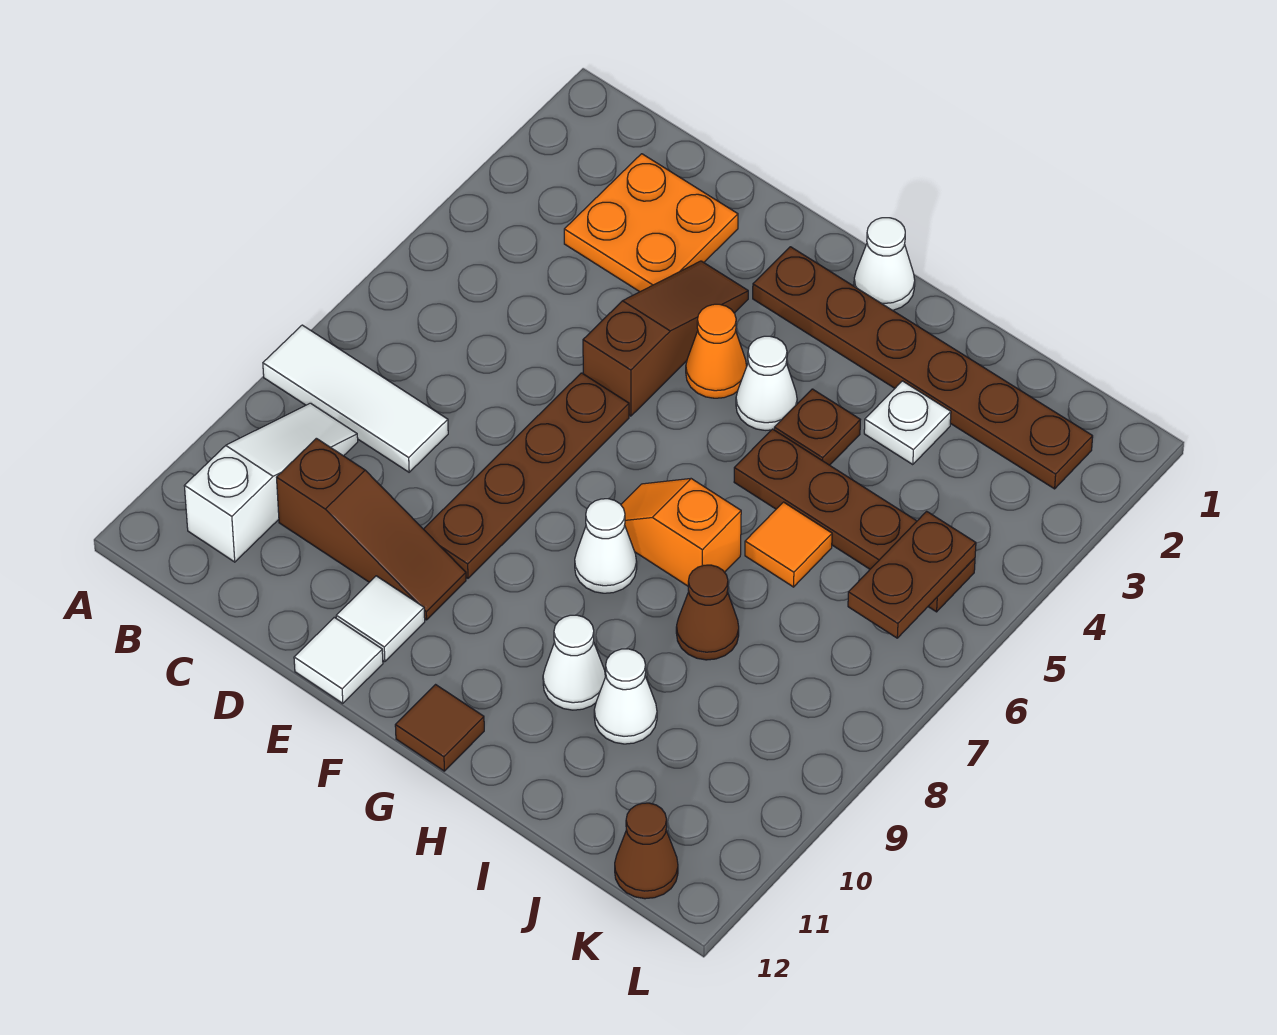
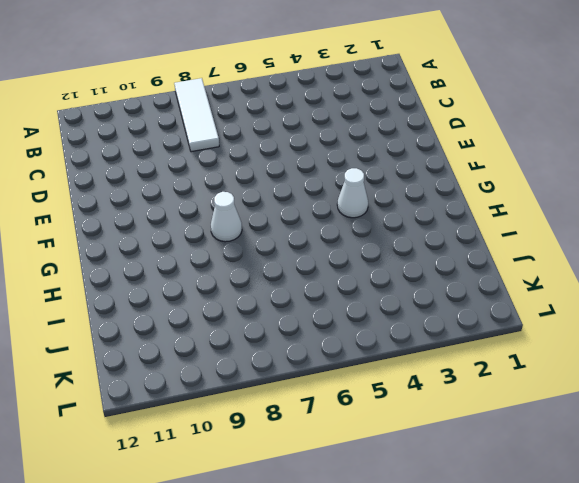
none -> white slope B9:B11 level 1 top 11
none -> orange plate C2:D3 level 1
none -> brown slope C10:E10 level 1 top C

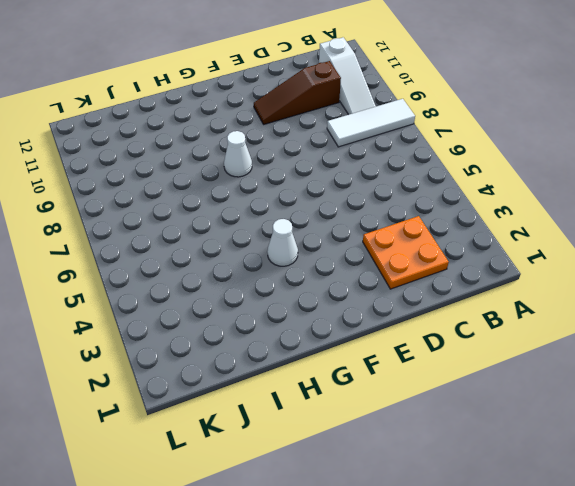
none -> brown slope E3:E5 level 1 top 5
none -> brown plate E6:E9 level 1
none -> white tile E11 level 1

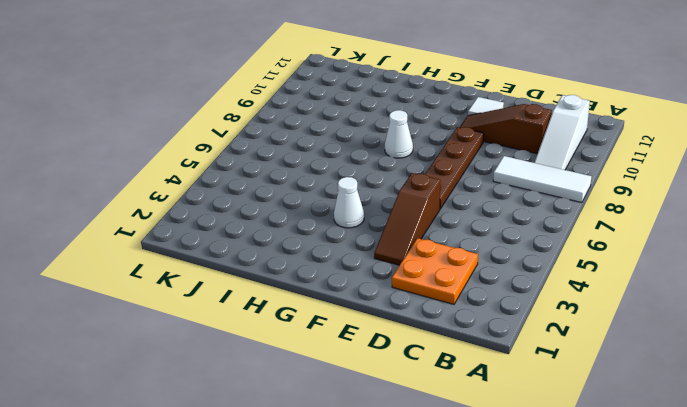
none -> white tile E12 level 1
none -> brown plate F2:K2 level 1
none -> orange cone F4 level 1

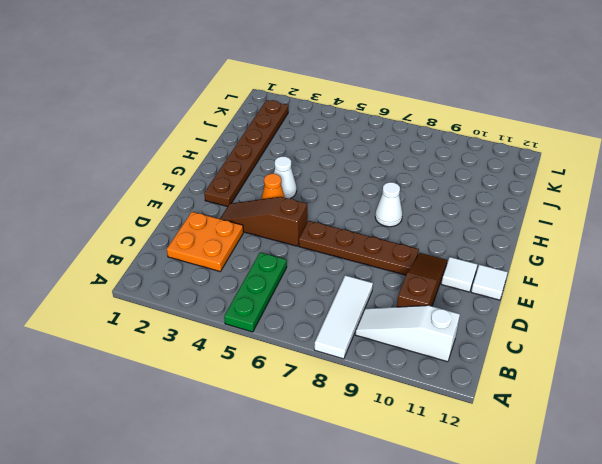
green plate A5:C5 level 1 -> none
none -> white cone G1 level 1
none -> orange slope G7:H7 level 1 top H
none -> brown tile G12 level 1

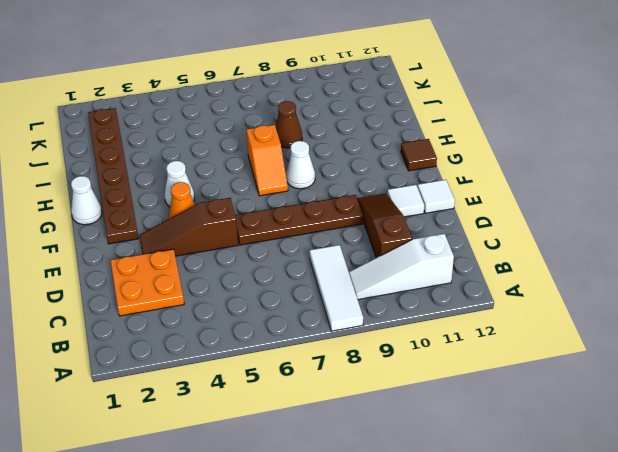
none -> brown plate H4 level 1
none -> brown plate H5:K5 level 1
none -> white cone H10 level 1

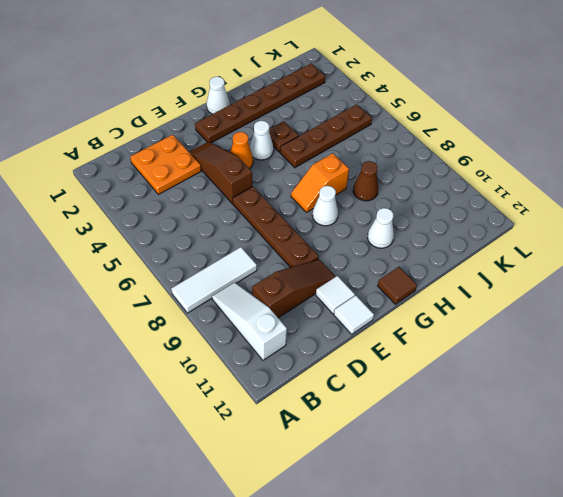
none -> white plate I3 level 1
none -> orange tile I6 level 1
none -> white cone I10 level 1

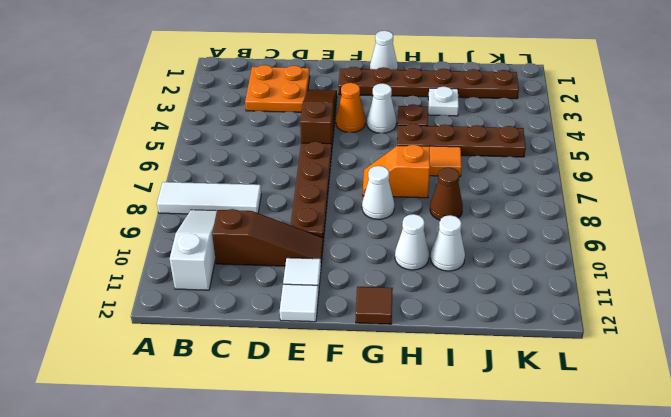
none -> brown cone K12 level 1
none -> brown plate K5:K6 level 2

